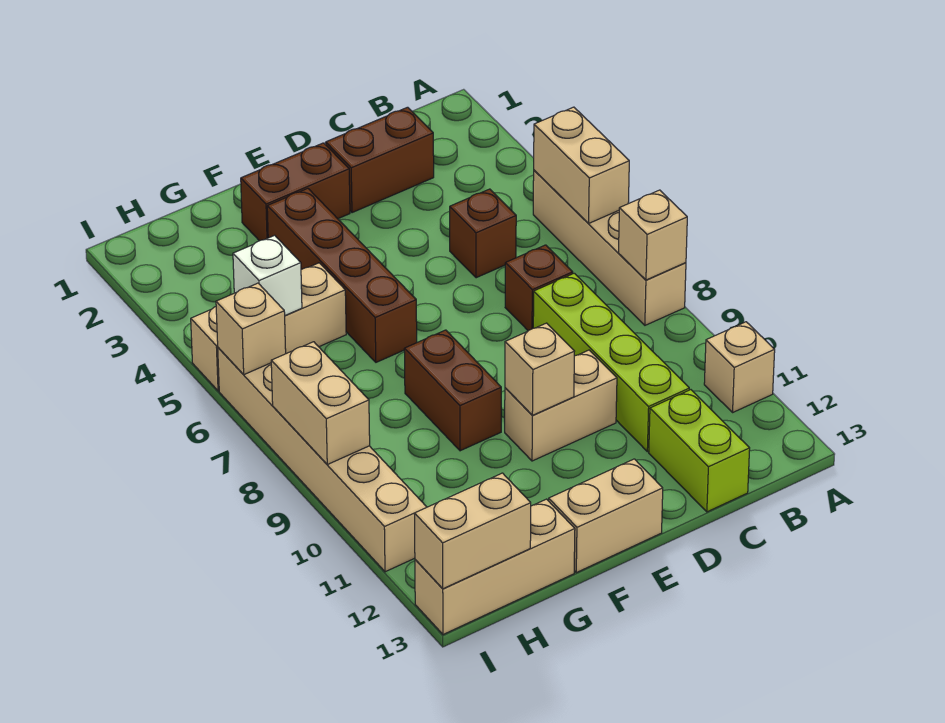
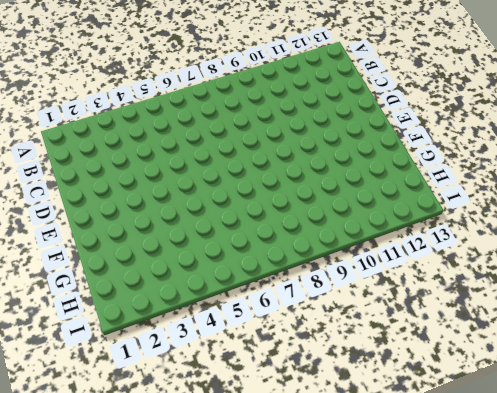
none -> tan brick A5:A8 level 1
none -> tan brick A11 level 1
none -> brown brick C2:D2 level 1

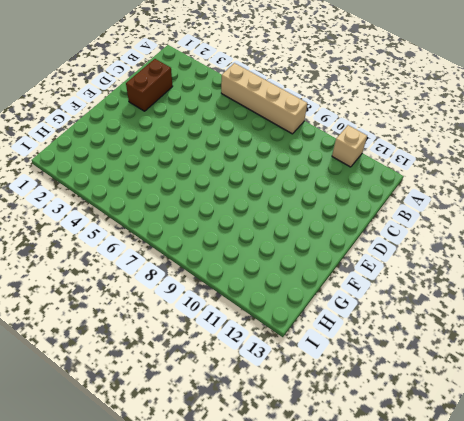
none -> brown brick C5 level 1
none -> brown brick C7 level 1
none -> lime brick C8:C11 level 1

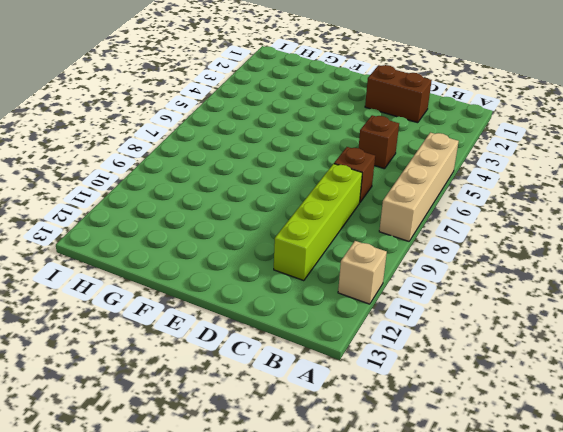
none -> lime brick C12:C13 level 1
none -> tan brick D10:E10 level 1
none -> brown brick E2:F2 level 1

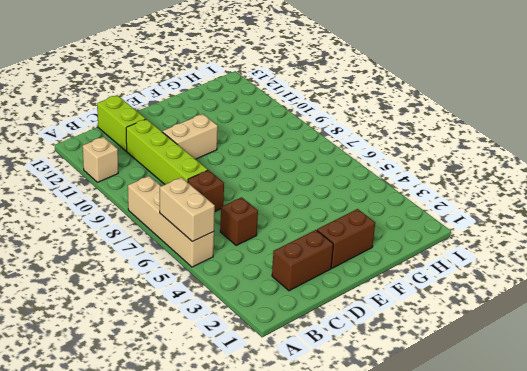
none -> tan brick E13:F13 level 1
none -> brown brick F3:F6 level 1
none -> brown brick F8:F9 level 1

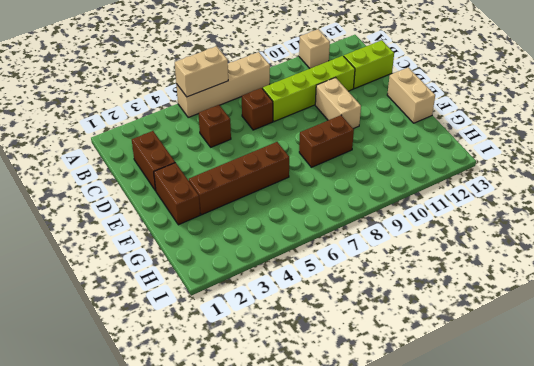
none -> tan brick G5:I5 level 1
none -> tan brick G13:I13 level 1
none -> tan brick I6:I11 level 1

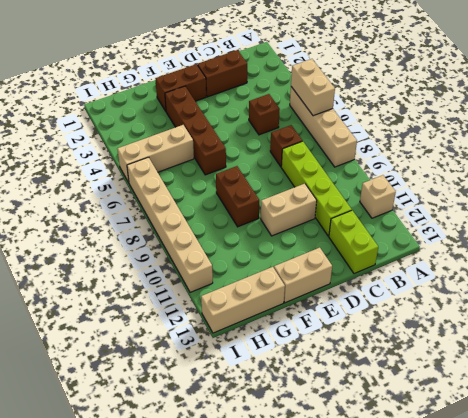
none -> tan brick A8 level 2
none -> tan brick E10 level 2
none -> white brick H5 level 2

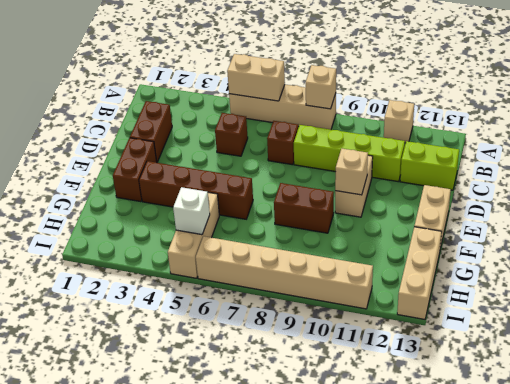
none -> tan brick H13:I13 level 2
none -> tan brick I6 level 2
none -> tan brick I8:I9 level 2

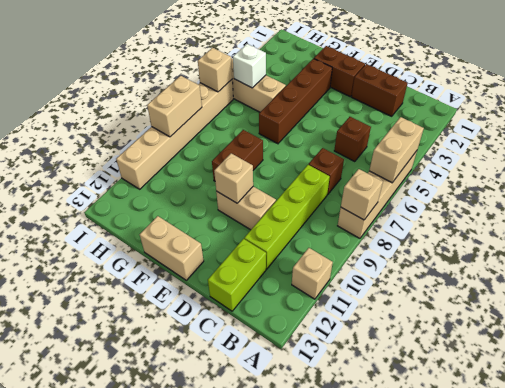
none -> tan brick G13:I13 level 1
none -> tan brick H13:I13 level 2

